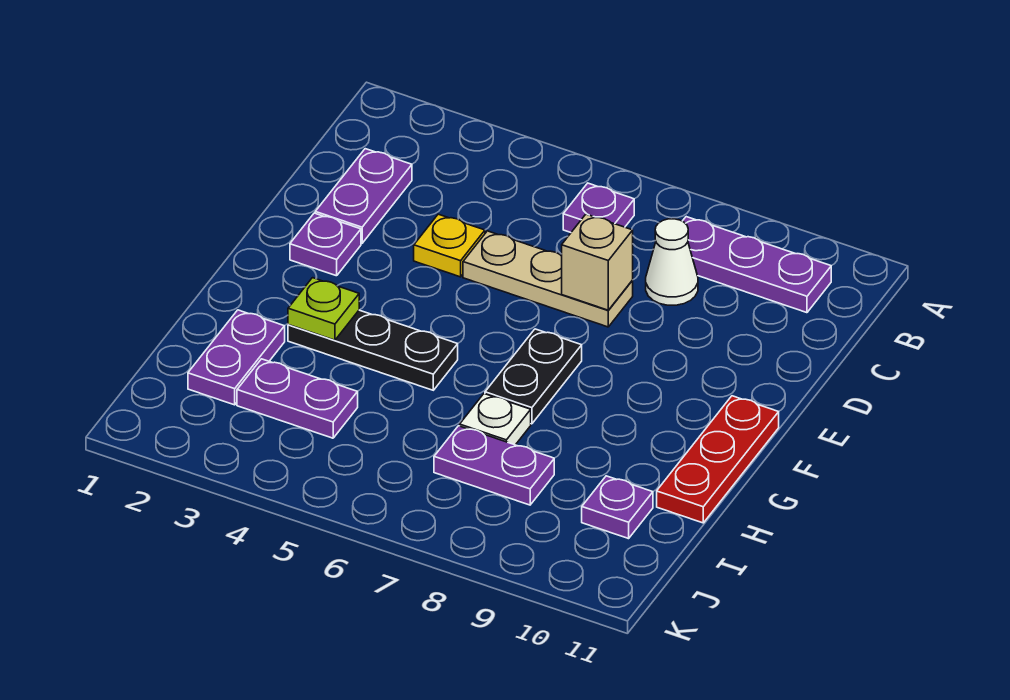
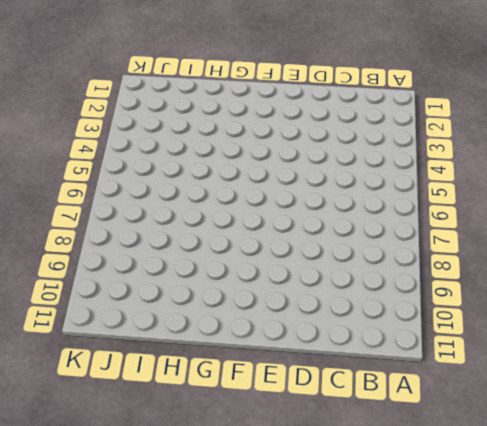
none -> purple plate B6 level 1
none -> purple plate B8:B10 level 1
none -> purple plate C2:D2 level 1

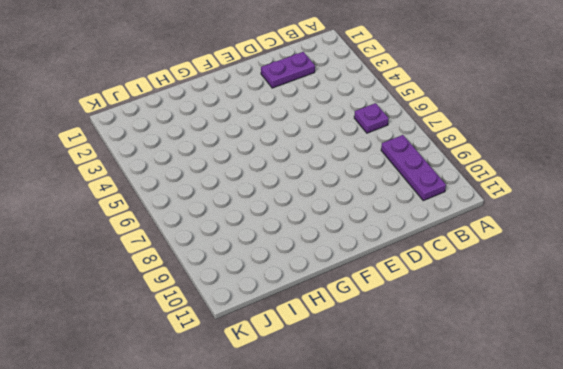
none -> white cone C8 level 1
none -> yellow plate D4 level 1
none -> tan plate D5:D7 level 1

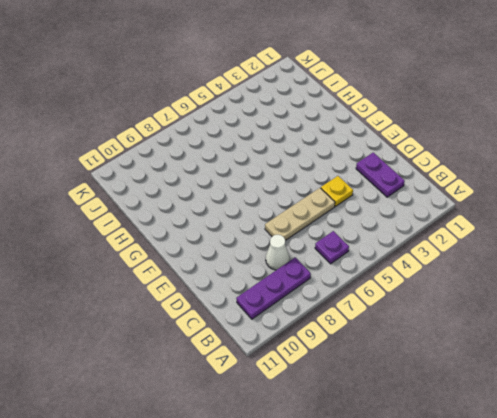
none -> purple plate E2 level 1
none -> black plate F7:G7 level 1
none -> red plate F11:H11 level 1

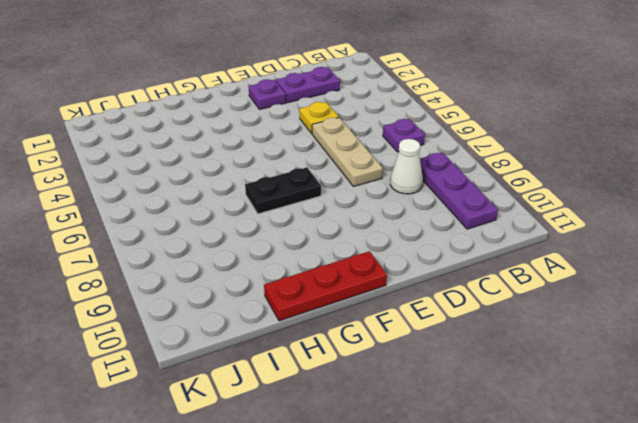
none -> black plate G3:G5 level 1
none -> purple plate H2:I2 level 1
none -> white plate H7 level 1

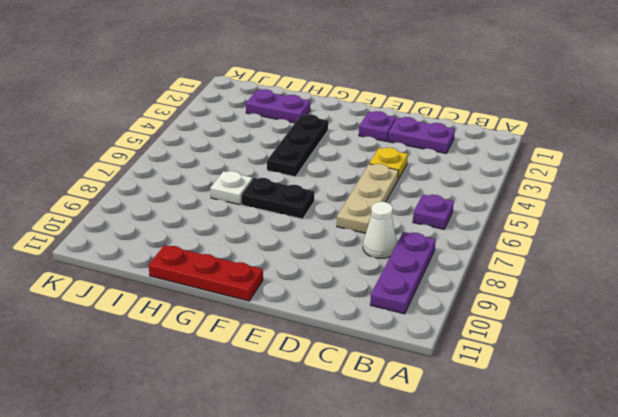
none -> purple plate I3:I4 level 1
none -> purple plate I7:I8 level 1
none -> purple plate I10 level 1

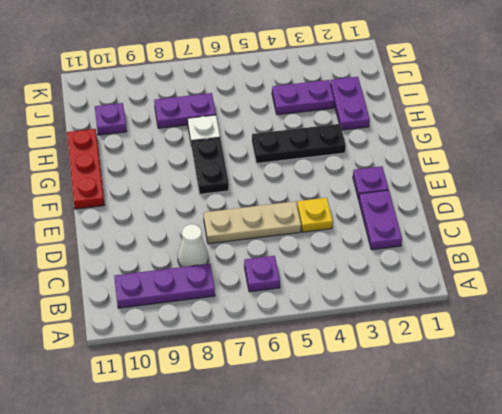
none -> tan brick D7 level 2
none -> lime plate G3 level 2

